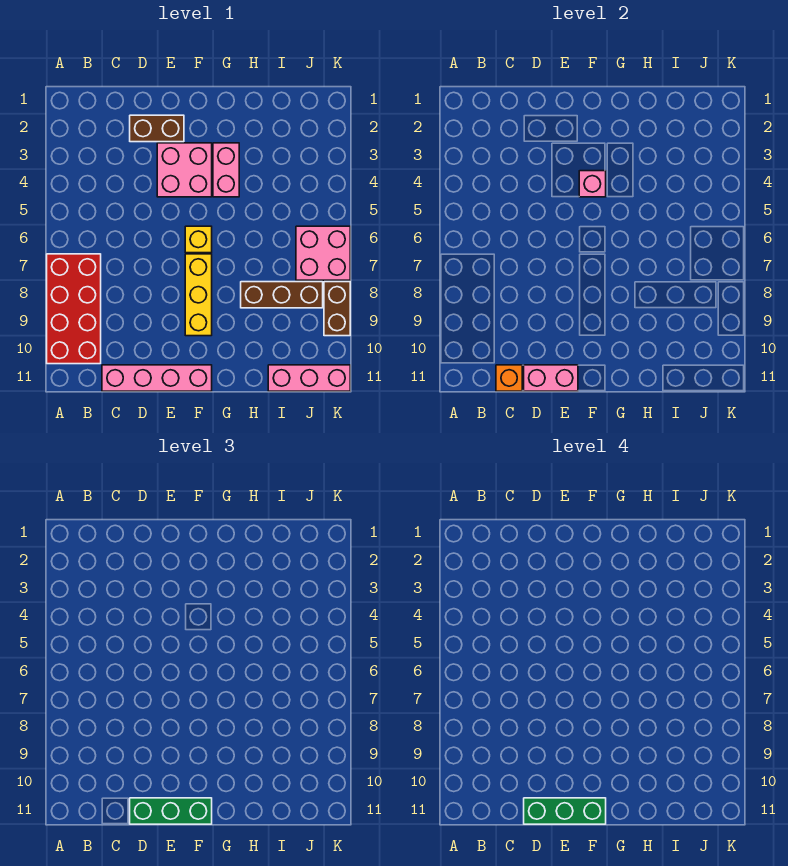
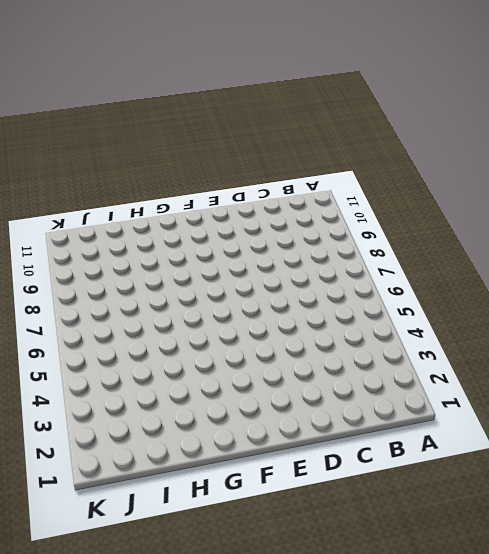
none -> red brick A7:B10 level 1
none -> pink brick C11:F11 level 1
none -> brown brick D2:E2 level 1

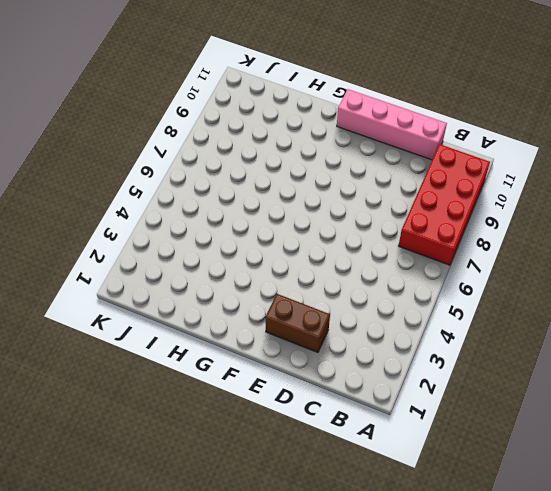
none -> pink brick E3:F4 level 1
none -> yellow brick F6 level 1
none -> yellow brick F7:F9 level 1

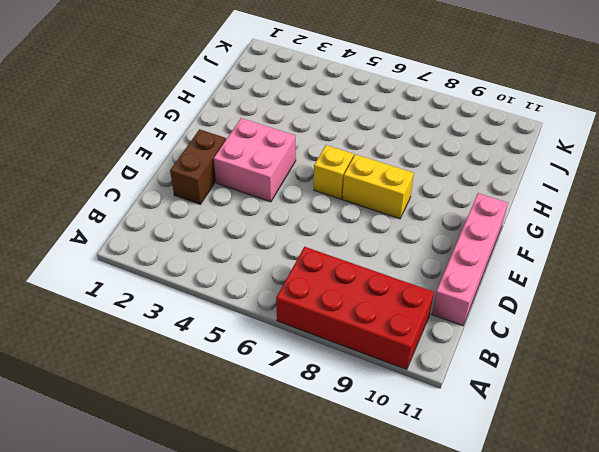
yellow brick F7:F8 level 1 -> yellow brick F7:F9 level 1
none -> pink brick G3:G4 level 1
none -> brown brick H8:J8 level 1
none -> pink brick I11:K11 level 1

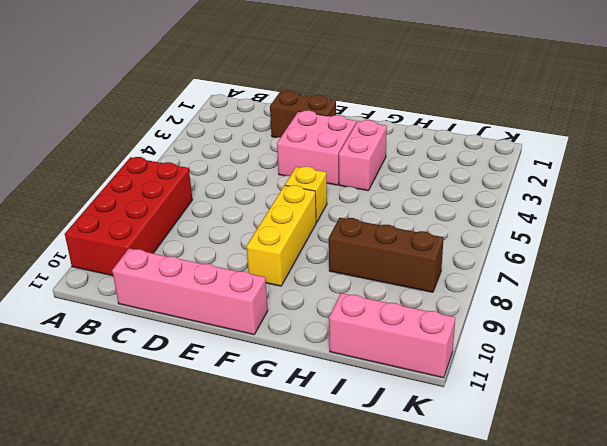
none -> pink brick J6:K7 level 1
none -> brown brick K8:K9 level 1
none -> orange brick C11 level 2

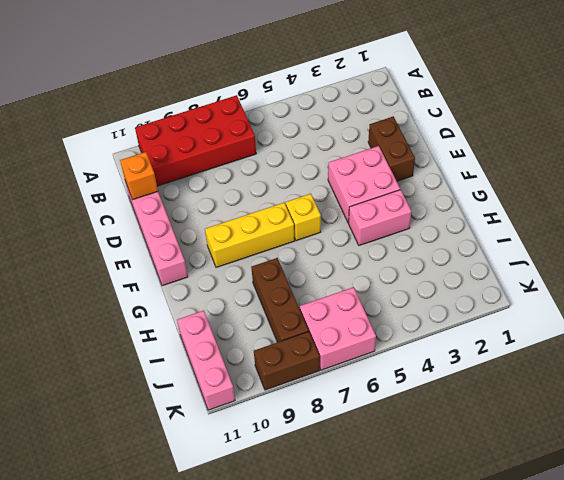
none -> pink brick D11:E11 level 2
none -> pink brick F4 level 2
none -> green brick D11:F11 level 3

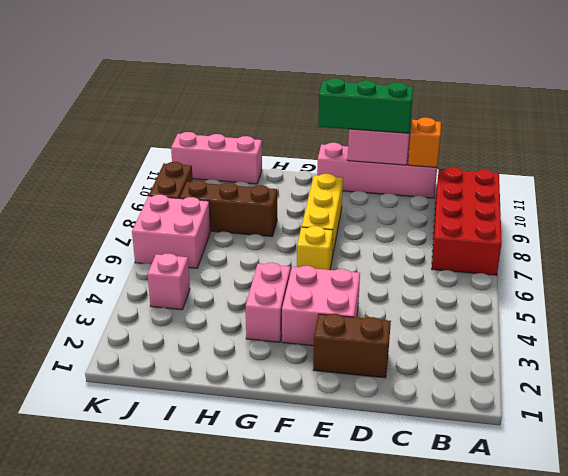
pink brick J4 level 1 -> pink brick F4 level 2
none -> green brick D11:F11 level 4

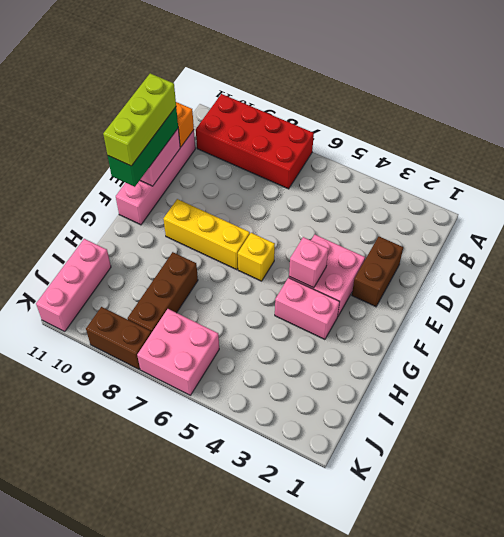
lime brick D11:F11 level 4 -> green brick D11:F11 level 4

